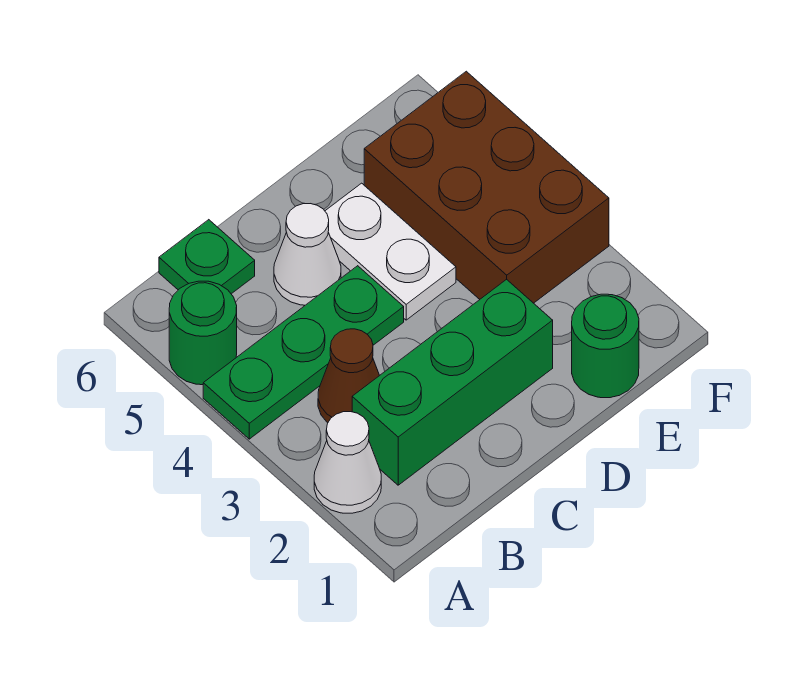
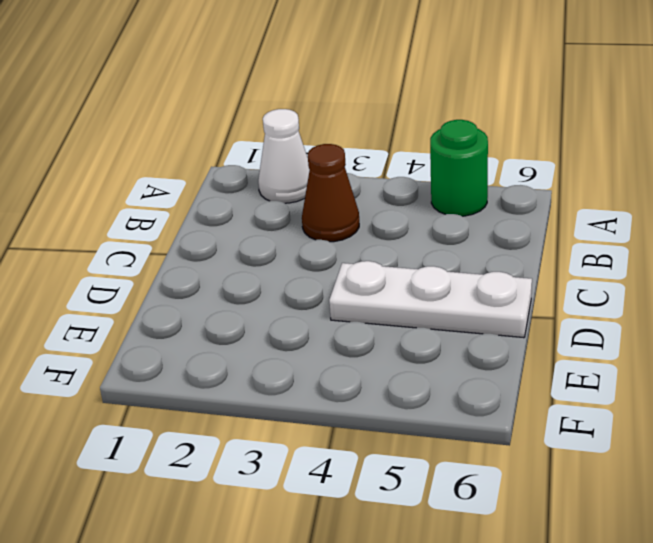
white plate D4:D6 level 1 -> white plate D4:D5 level 1
none -> green plate A4:C4 level 1
none -> green brick B2:D2 level 1

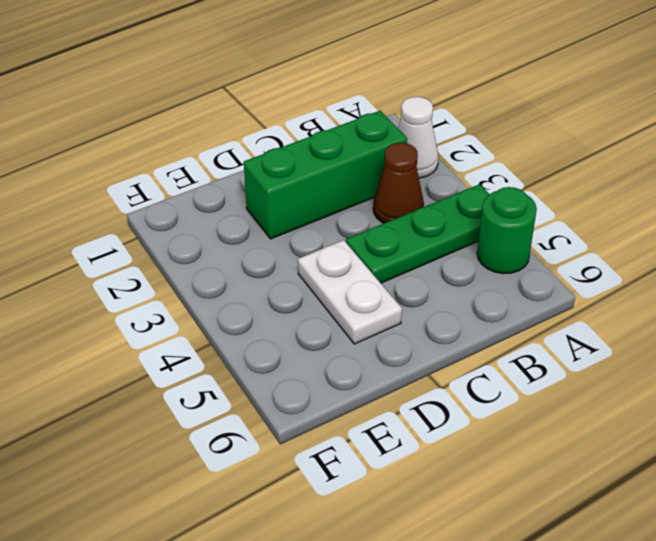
none -> green plate B6 level 1
none -> white cone C5 level 1

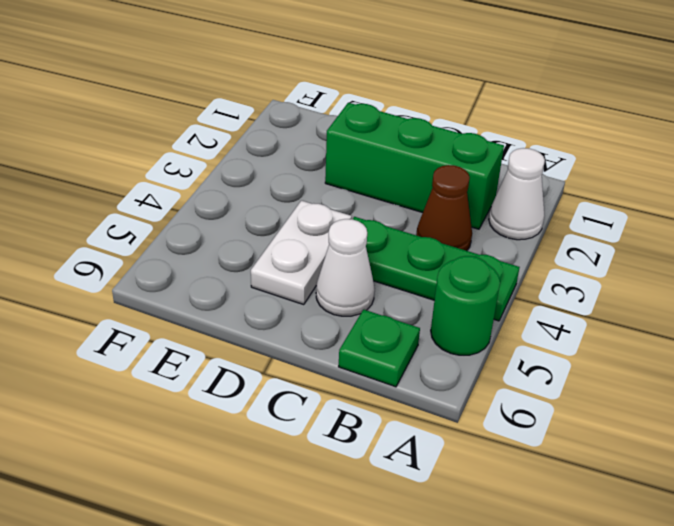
none -> green round brick E1 level 1
none -> brown brick E3:F5 level 1

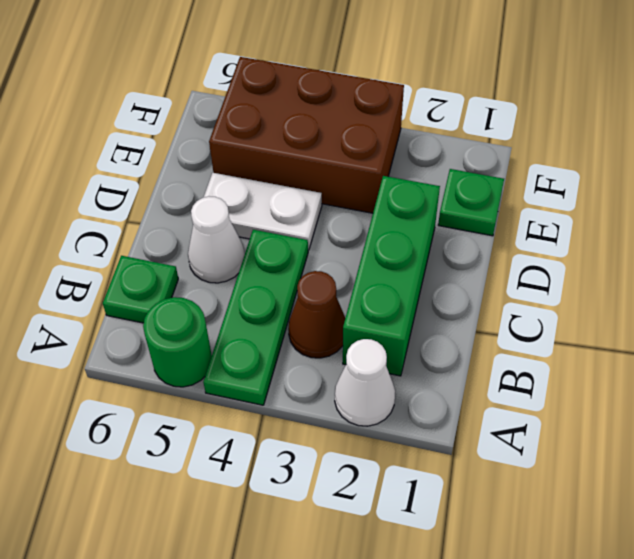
green plate E1 level 1 -> green round brick E1 level 1

